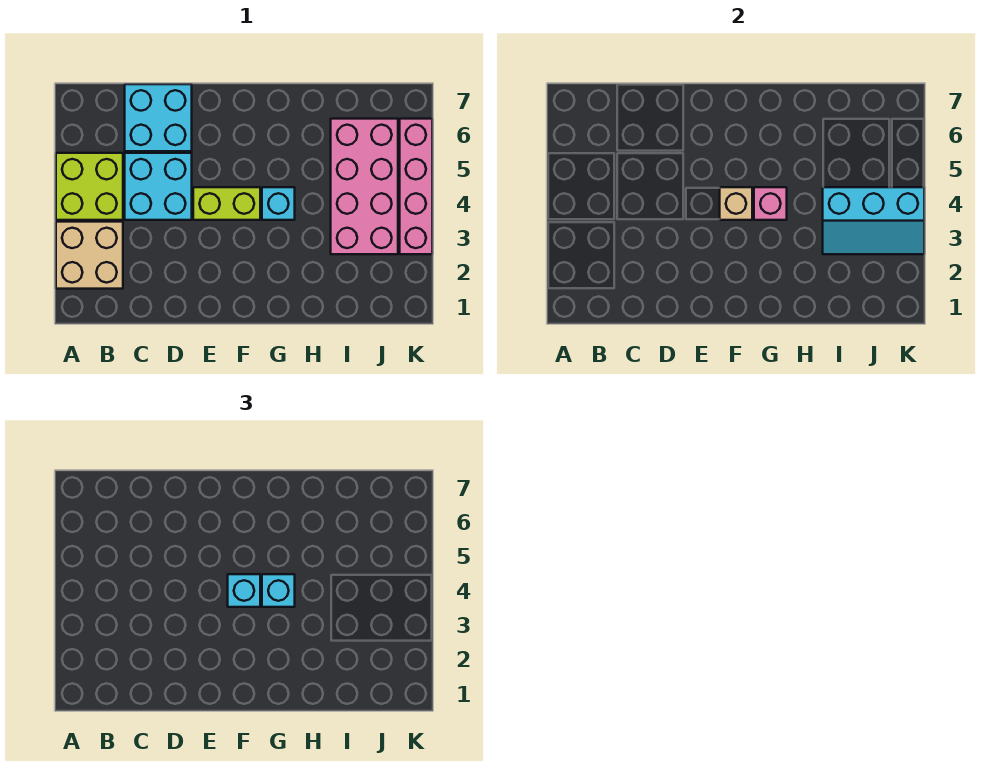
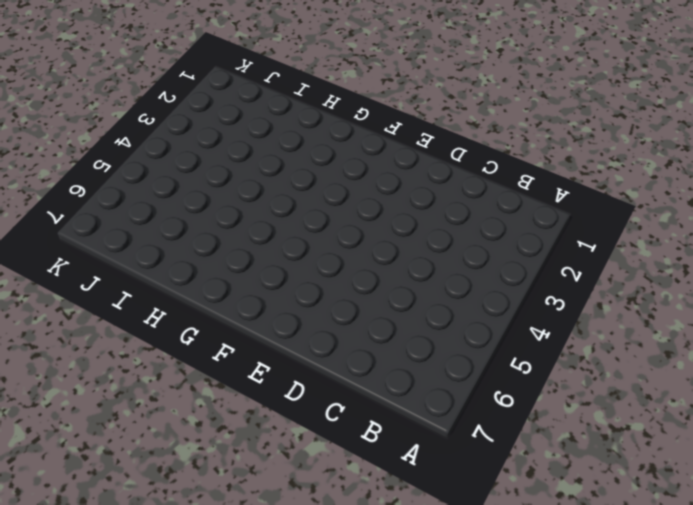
none -> tan brick A2:B3 level 1
none -> lime brick A4:B5 level 1
none -> cyan brick C4:D5 level 1

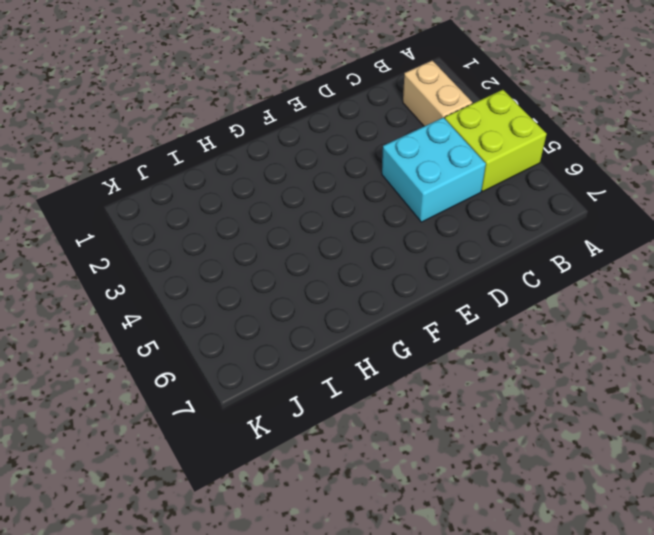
tan brick B2:B3 level 1 -> tan brick A2:B3 level 1
none -> cyan brick C6:D7 level 1
none -> lime brick E4:F4 level 1
none -> cyan brick G4 level 1

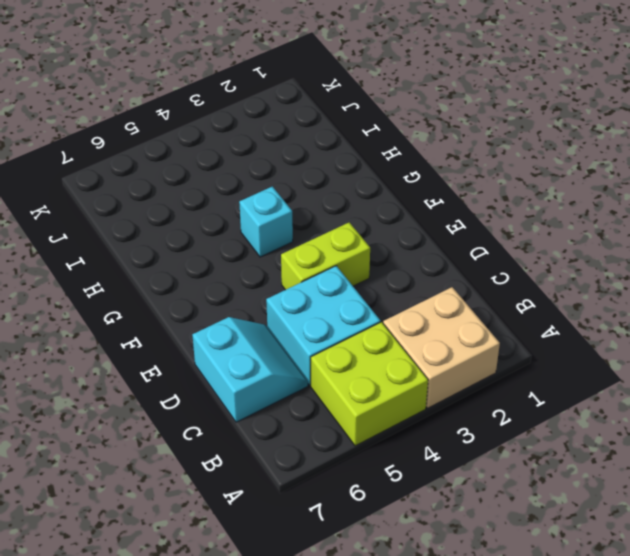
cyan slope C6:D7 level 1 top 7 -> cyan brick C6:D7 level 1
lime brick E3:E4 level 1 -> lime brick E4:F4 level 1
none -> pink brick I3:J6 level 1
none -> pink brick K3:K6 level 1
none -> tan brick F4 level 2

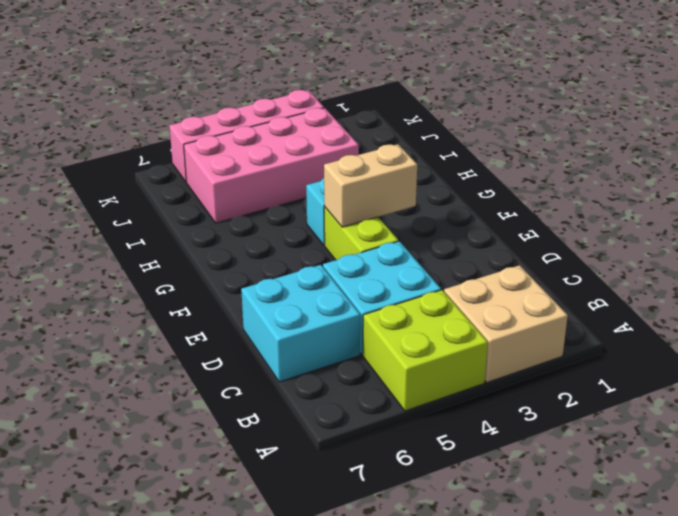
tan brick F3:F4 level 2 -> tan brick F4 level 2
none -> pink brick G4 level 2
none -> cyan slope I3:K4 level 2 top 4
none -> cyan brick F4 level 3

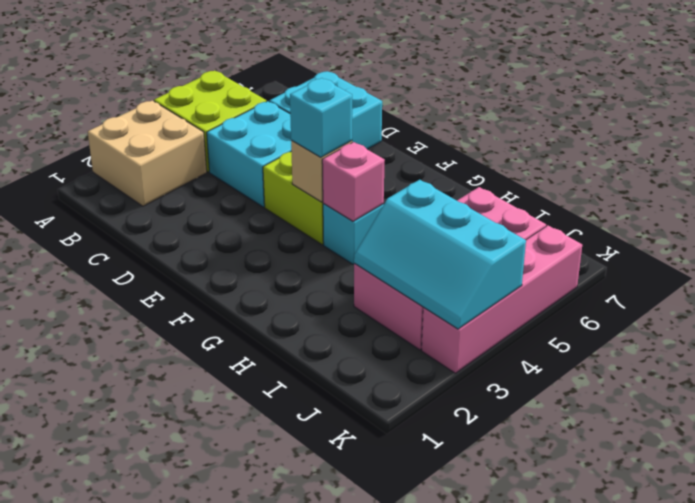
none -> cyan brick G4 level 3

